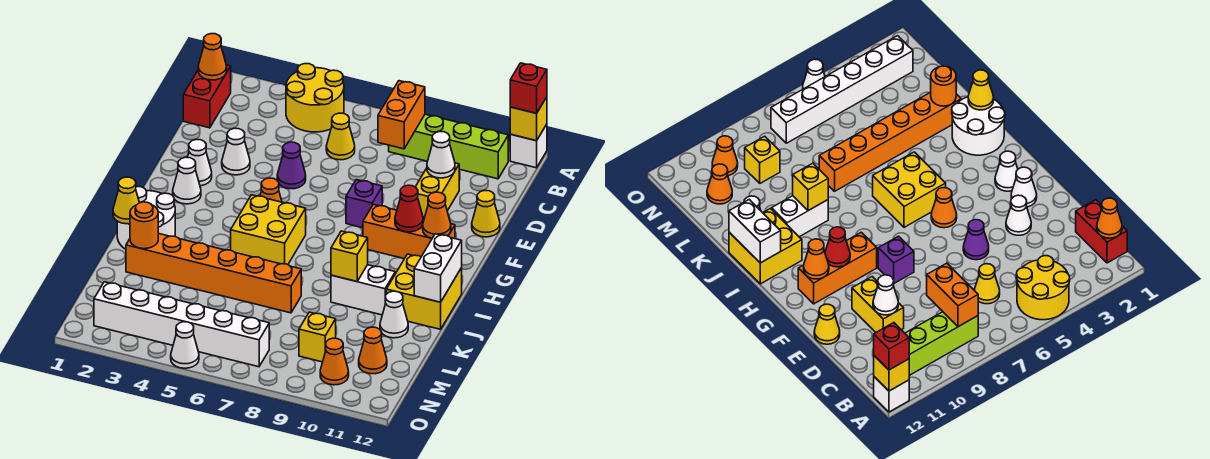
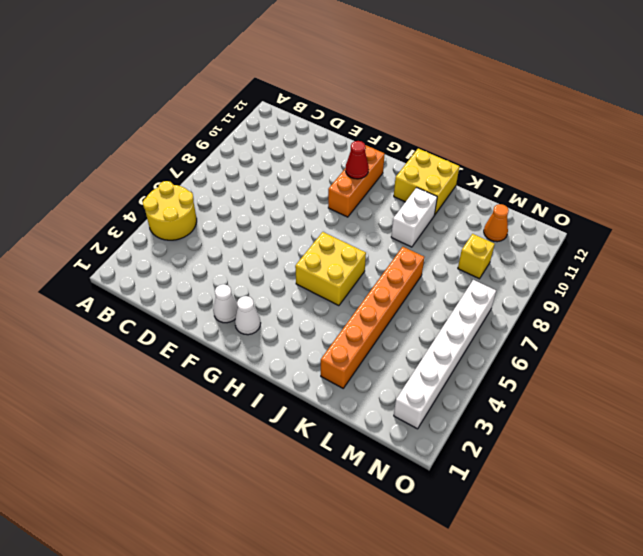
none -> white brick A12 level 1
none -> red brick B1:C1 level 1
none -> lime brick B8:B11 level 1
none -> yellow cone C6 level 1

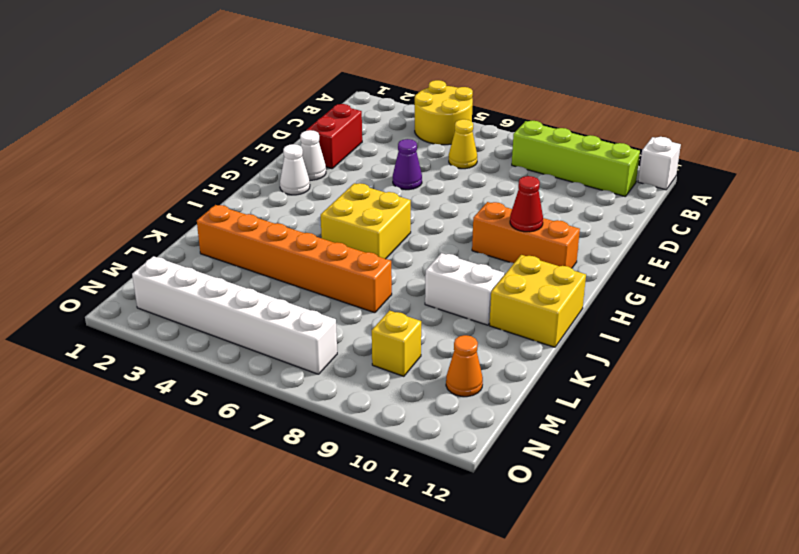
red brick D2:E2 level 1 -> red brick B1:C1 level 1
none -> yellow brick D10:E10 level 1
none -> white cone E3 level 1
none -> yellow cone E12 level 1
none -> purple brick F8 level 1

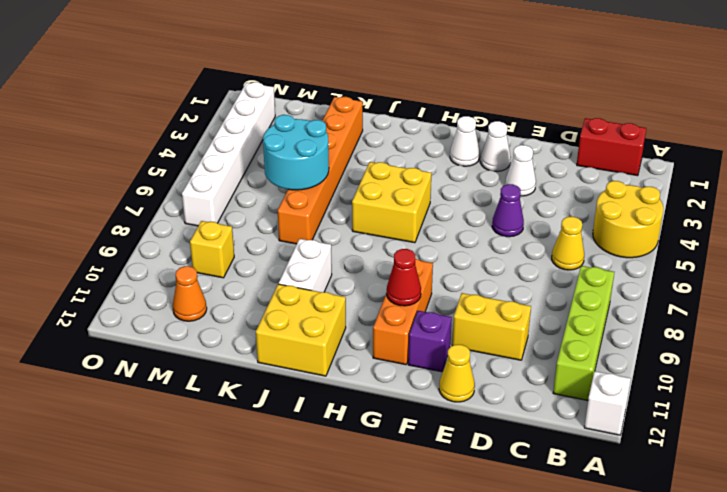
purple brick F11 level 1 -> purple brick F8 level 1
cyan round brick K5:L6 level 2 -> none
none -> orange cone G5 level 1
none -> white round brick I1:J2 level 1
none -> white cone K11 level 1
none -> orange cone N10 level 1

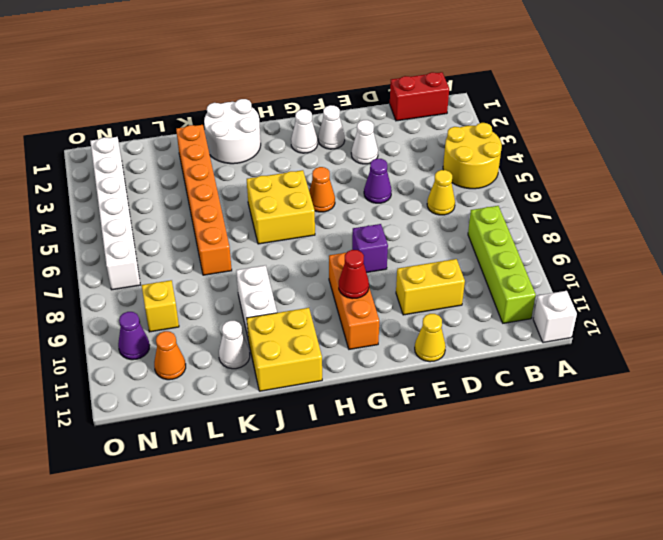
purple cone N10 level 1 -> orange cone N10 level 1
none -> white cone O5 level 1
none -> yellow brick A12 level 2
none -> orange cone B1 level 2
none -> orange brick B8:C8 level 2

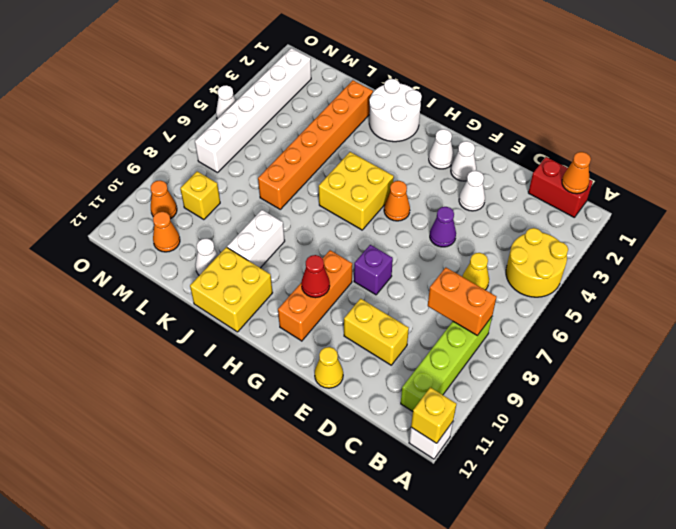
none -> white cone D10 level 2
none -> orange cone G11 level 2
none -> white brick I12:J12 level 2
none -> yellow cone J1 level 2

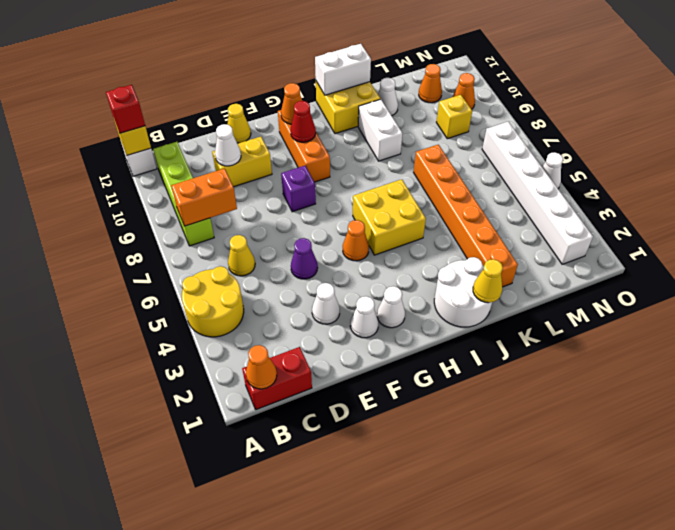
none -> yellow brick J9 level 2
none -> orange round brick K2 level 2

